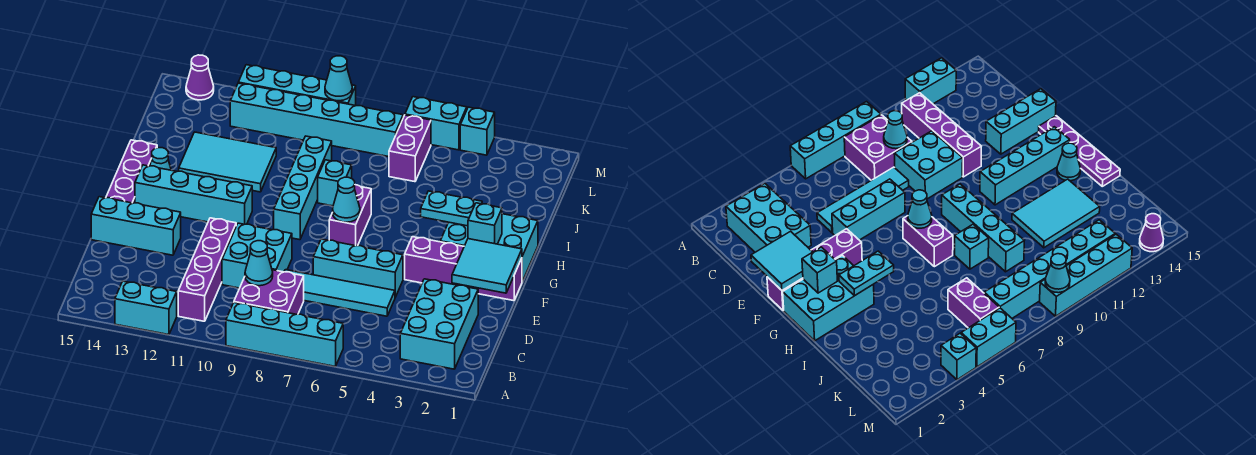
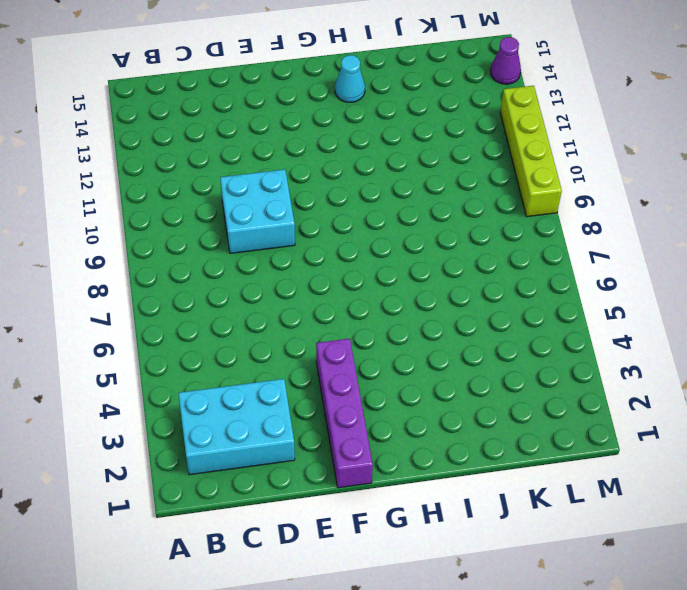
lime brick M9:M12 level 1 -> cyan brick M9:M12 level 1
none -> cyan brick A6:A9 level 1
none -> cyan brick A12:A13 level 1
none -> purple brick B8:C9 level 1
none -> purple brick B11:E11 level 1

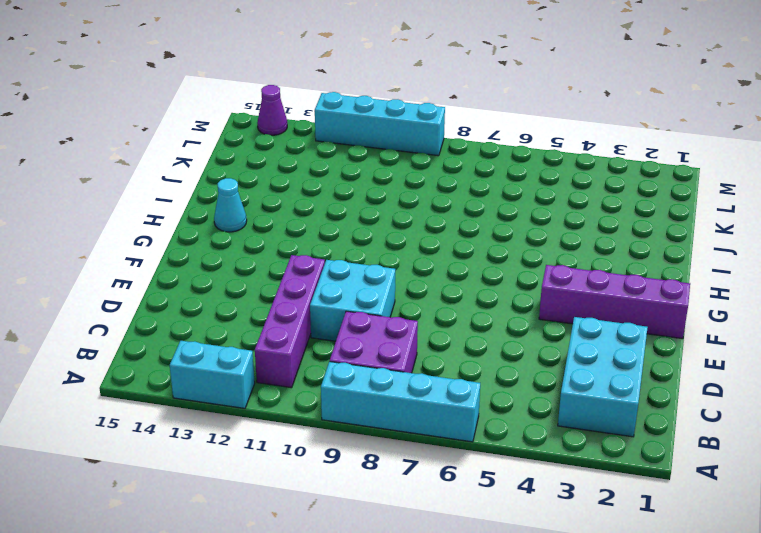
none -> cyan tile D5:D8 level 1
none -> cyan brick E5:E7 level 1
none -> cyan brick E13:E15 level 1
none -> purple plate F15:I15 level 1

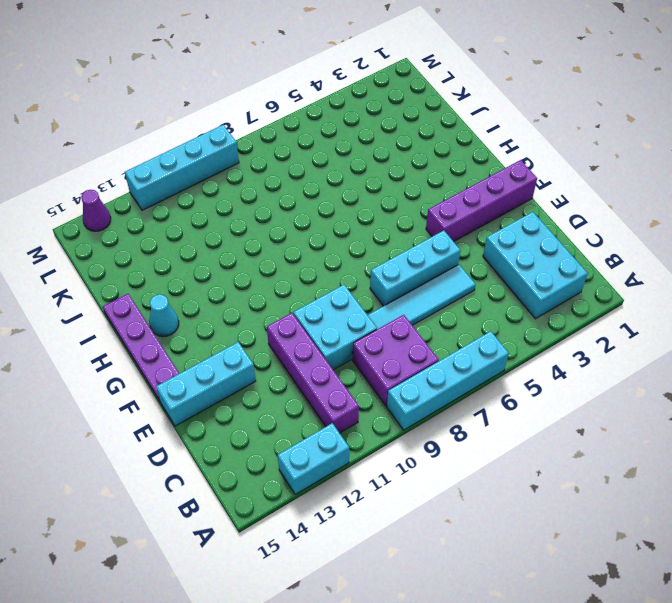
none -> cyan brick G1:H3 level 1
none -> purple brick G7:H7 level 1
none -> cyan brick G9:J9 level 1
none -> cyan brick G11:G14 level 1

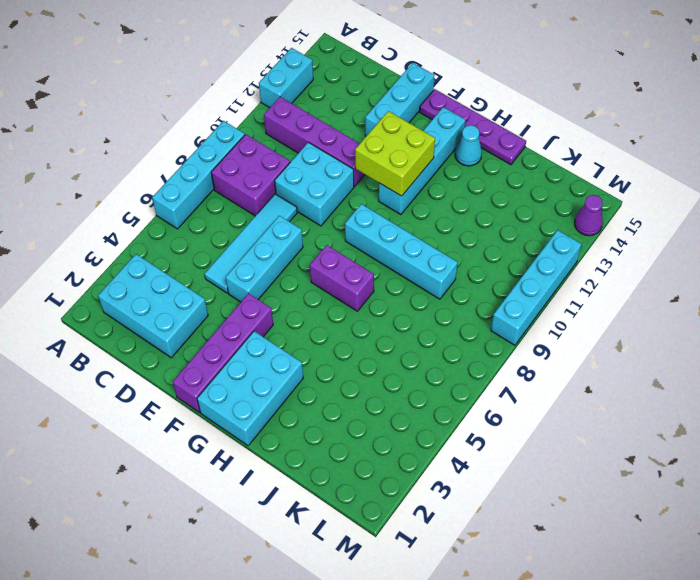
lime brick F11:G12 level 2 -> none
none -> cyan brick I8 level 1
none -> cyan tile I11:J13 level 1
none -> purple brick K6:L6 level 1
none -> cyan brick L7:L12 level 1

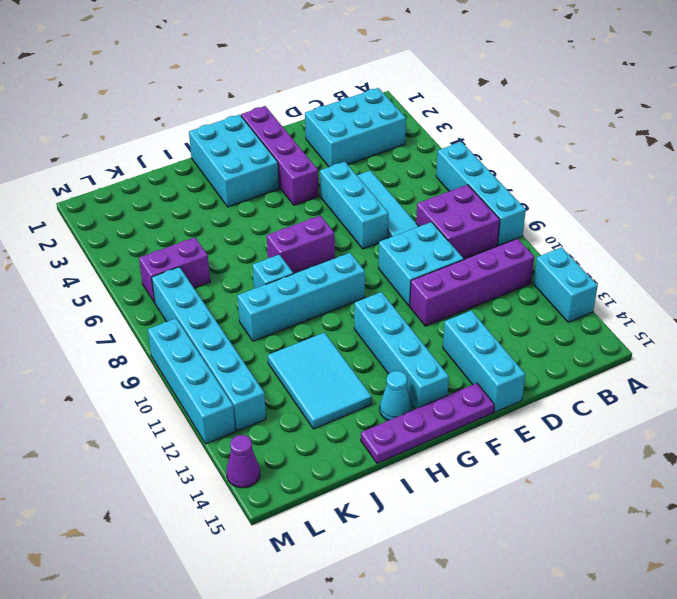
none -> cyan brick M4 level 1
none -> cyan brick M5:M6 level 1
none -> cyan cone C9 level 2
none -> cyan tile E1:F2 level 2

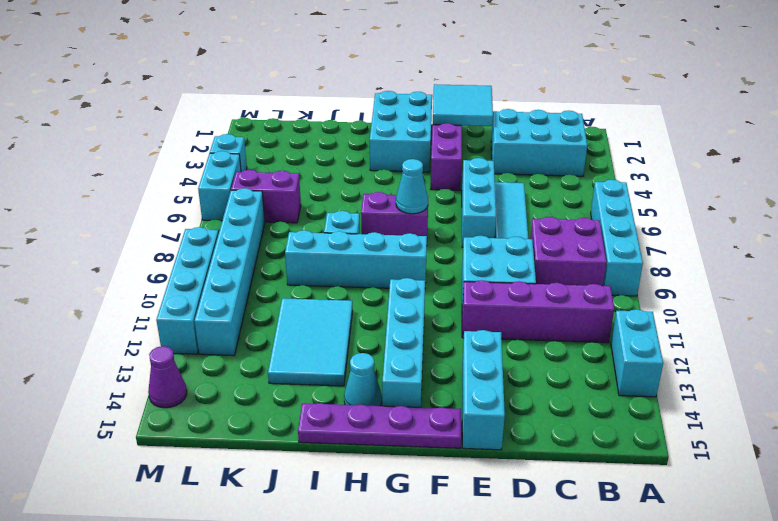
none -> cyan cone C9 level 2
none -> cyan brick G2 level 2
none -> cyan plate H3:H4 level 2
none -> cyan cone M9 level 2

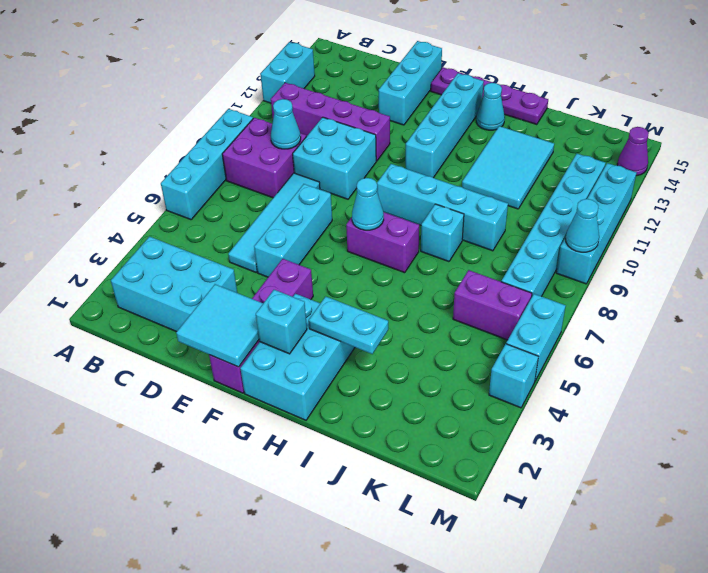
cyan plate H3:I3 level 2 -> cyan plate H3:H4 level 2

